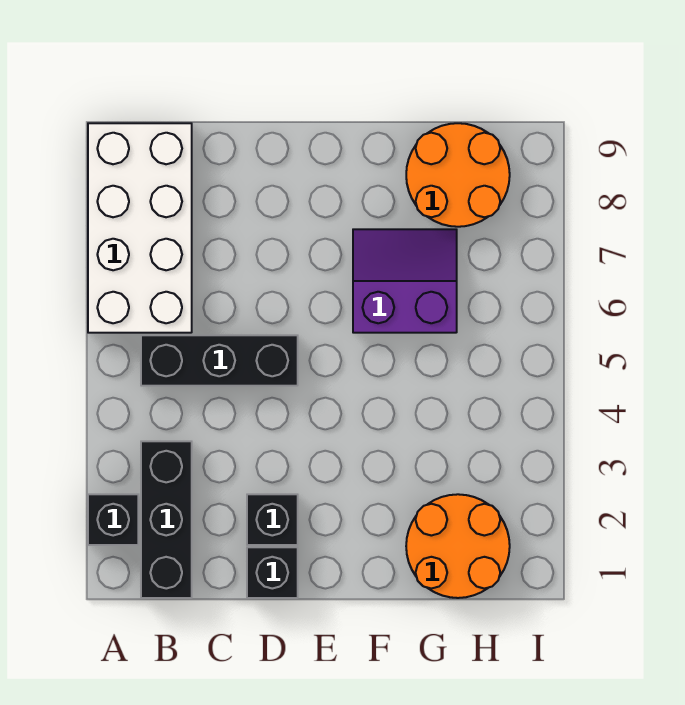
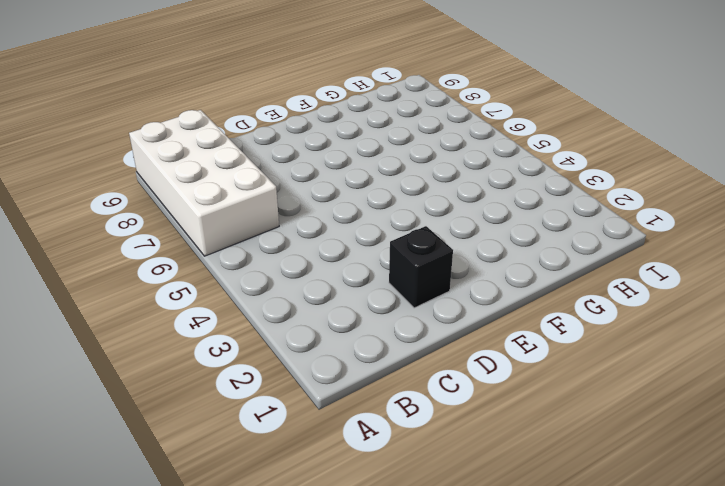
none -> black brick A2 level 1
none -> black brick B1:B3 level 1

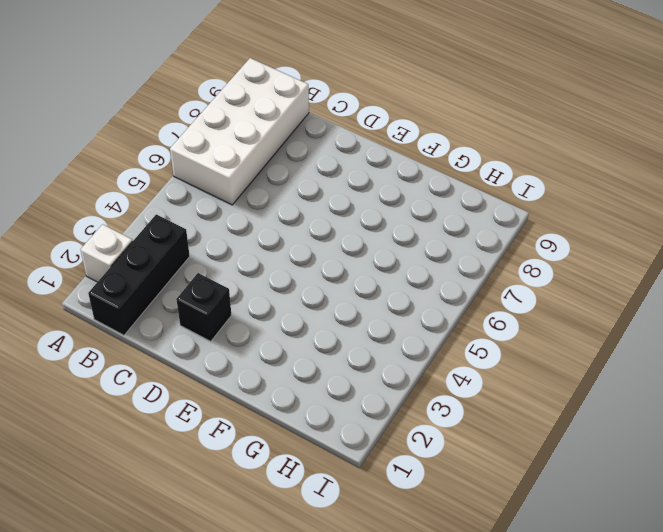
white brick A2 level 1 -> black brick A2 level 1
none -> black brick B5:D5 level 1
none -> black brick D1 level 1

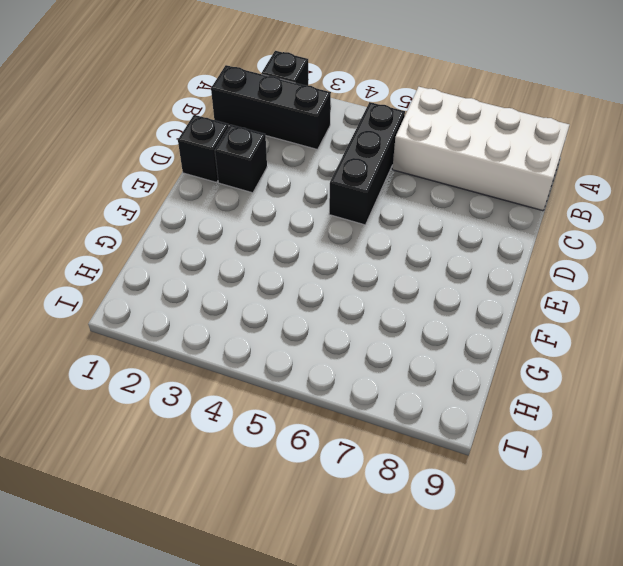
none -> purple slope F6:G7 level 1 top 6
none -> orange round brick G1:H2 level 1

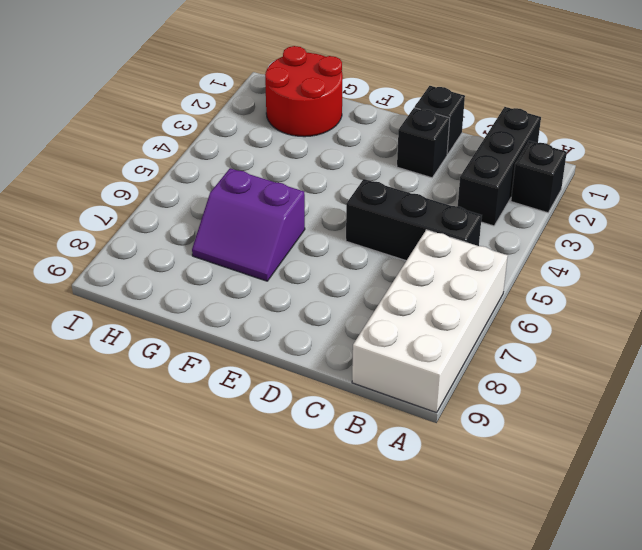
red round brick G1:H2 level 1 -> orange round brick G1:H2 level 1
none -> orange round brick G8:H9 level 1

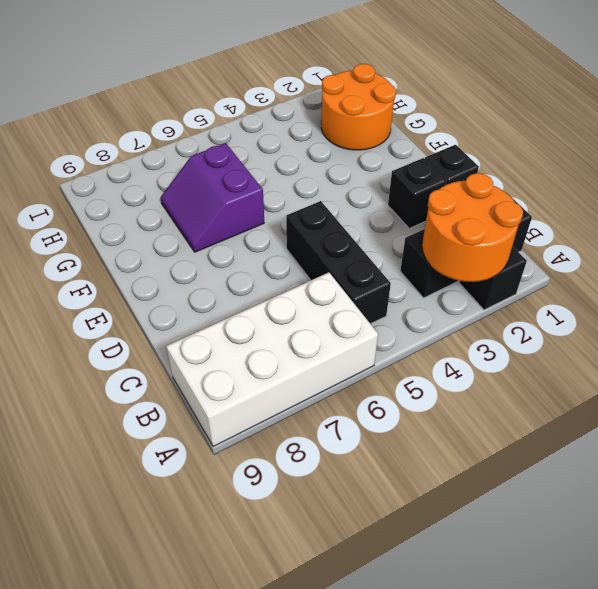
orange round brick A2:B3 level 2 -> orange round brick G8:H9 level 1

